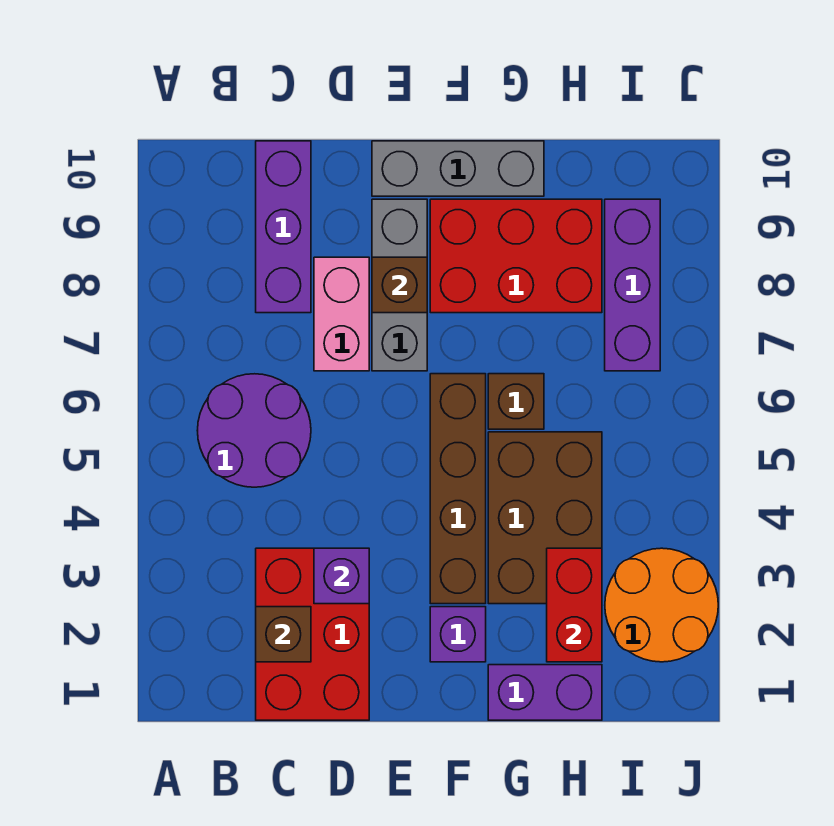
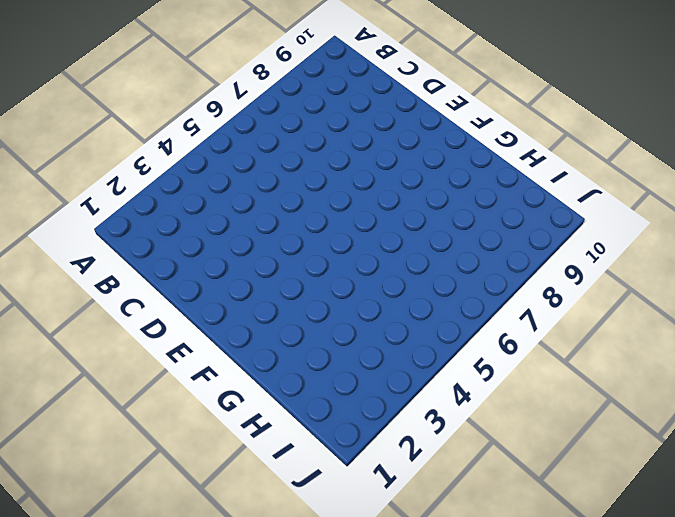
none -> purple round brick B5:C6 level 1
none -> red brick C1:D3 level 1
none -> purple brick C8:C10 level 1

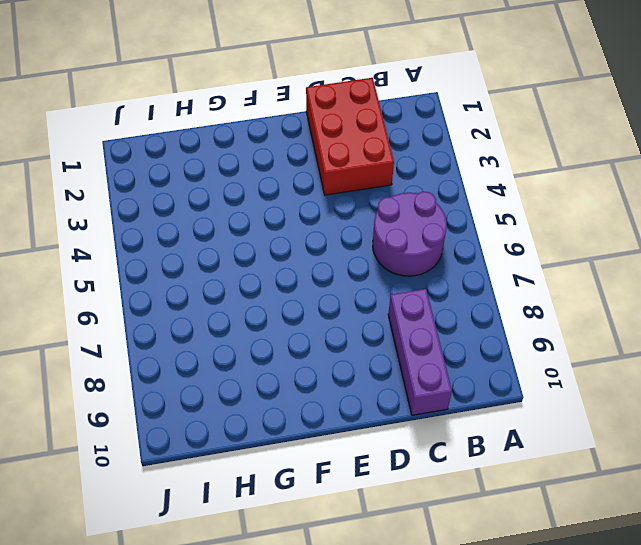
none -> pink brick D7:D8 level 1
none -> grey brick E7:E9 level 1
none -> grey brick E10:G10 level 1

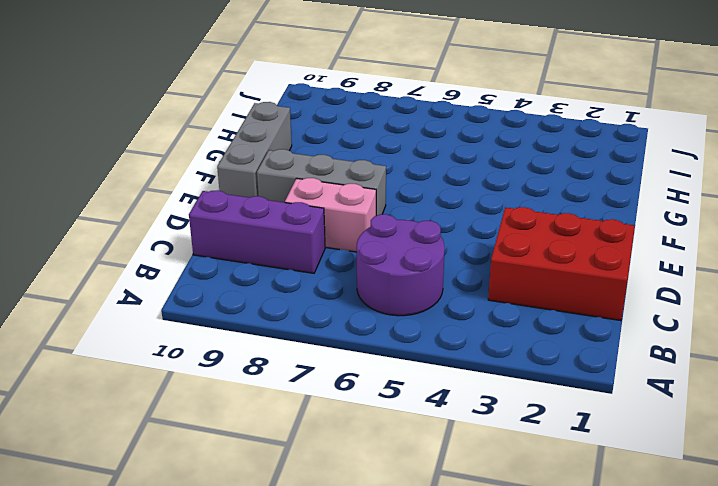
none -> purple brick F2 level 1
none -> brown brick F3:F6 level 1
none -> red brick F8:H9 level 1

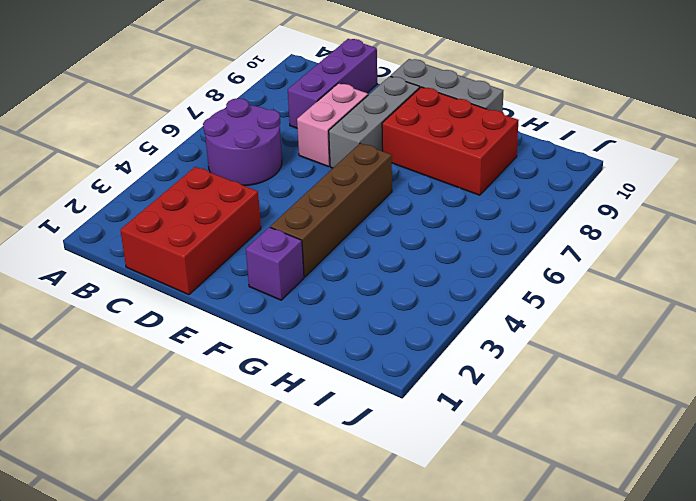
none -> purple brick G1:H1 level 1
none -> brown brick G3:H5 level 1
none -> brown brick G6 level 1

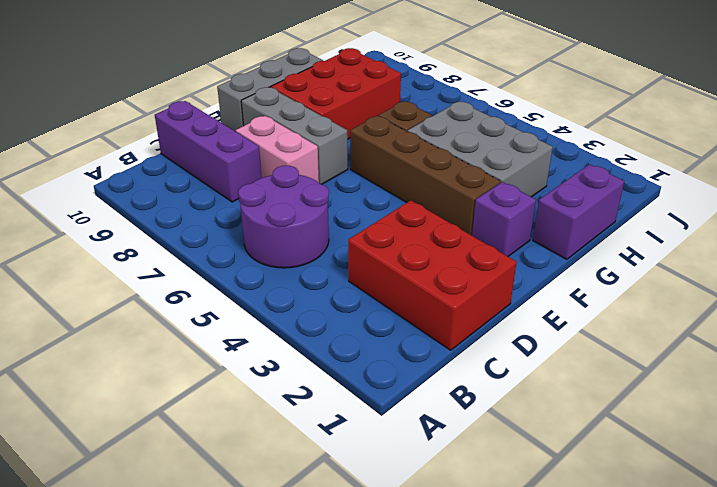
grey brick G3:H5 level 1 -> brown brick G3:H5 level 1
none -> orange round brick I2:J3 level 1
none -> purple brick I7:I9 level 1
none -> brown brick C2 level 2

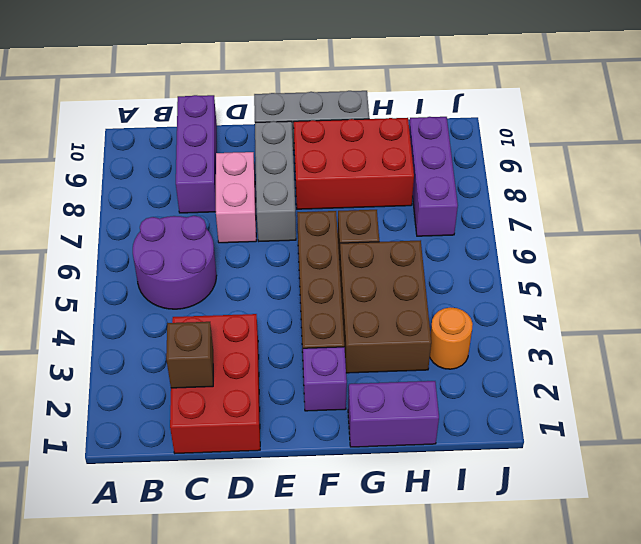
orange round brick I3 level 1 -> orange round brick I2:J3 level 1
none -> purple brick D3 level 2
none -> brown brick E8 level 2
none -> red brick H2:H3 level 2

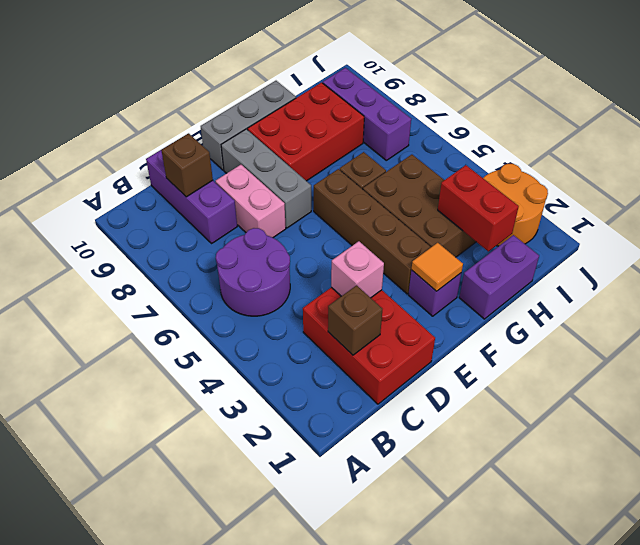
brown brick C9 level 2 -> brown brick E8 level 2
pink brick D3 level 2 -> purple brick D3 level 2
orange tile F2 level 2 -> none

